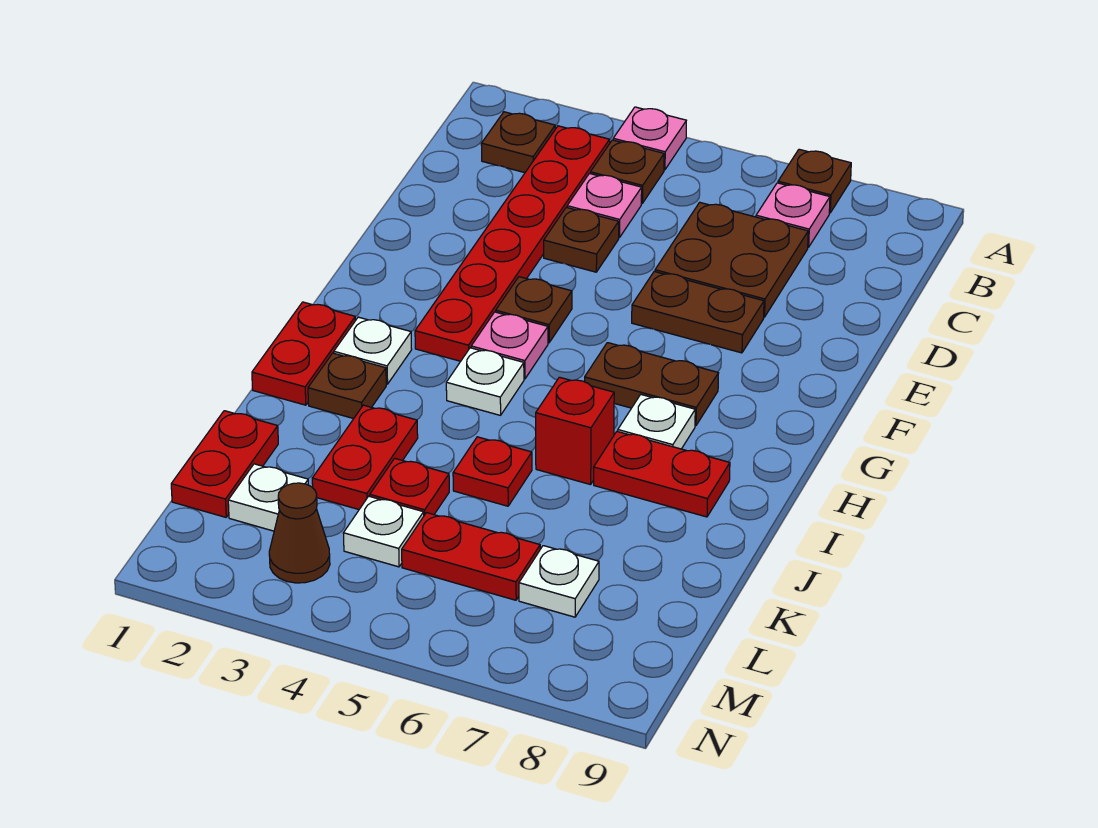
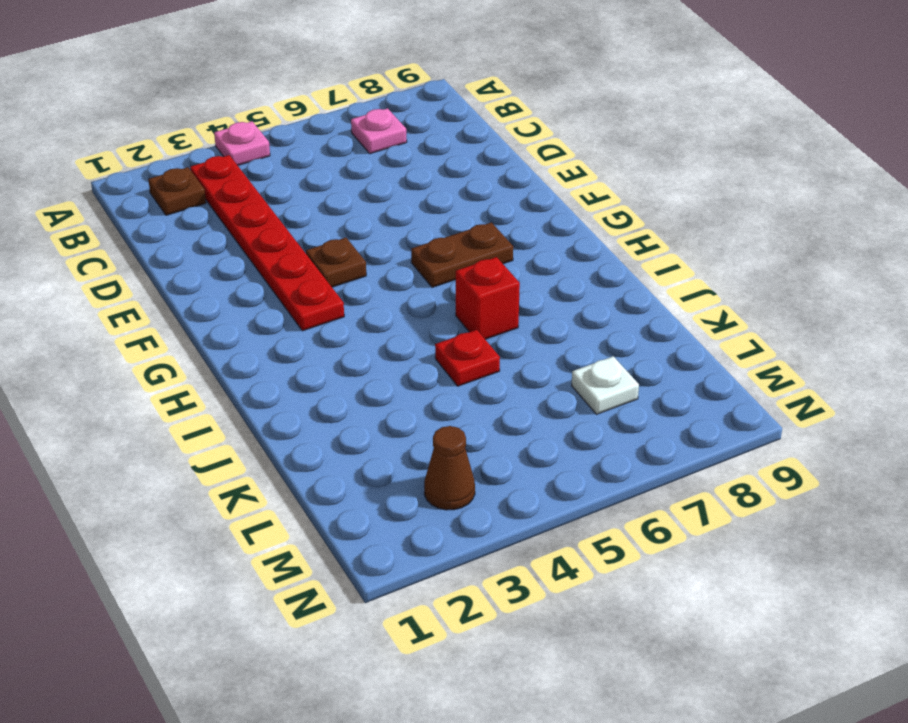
none -> brown plate A7 level 1
none -> brown plate B4 level 1
none -> pink plate C4 level 1

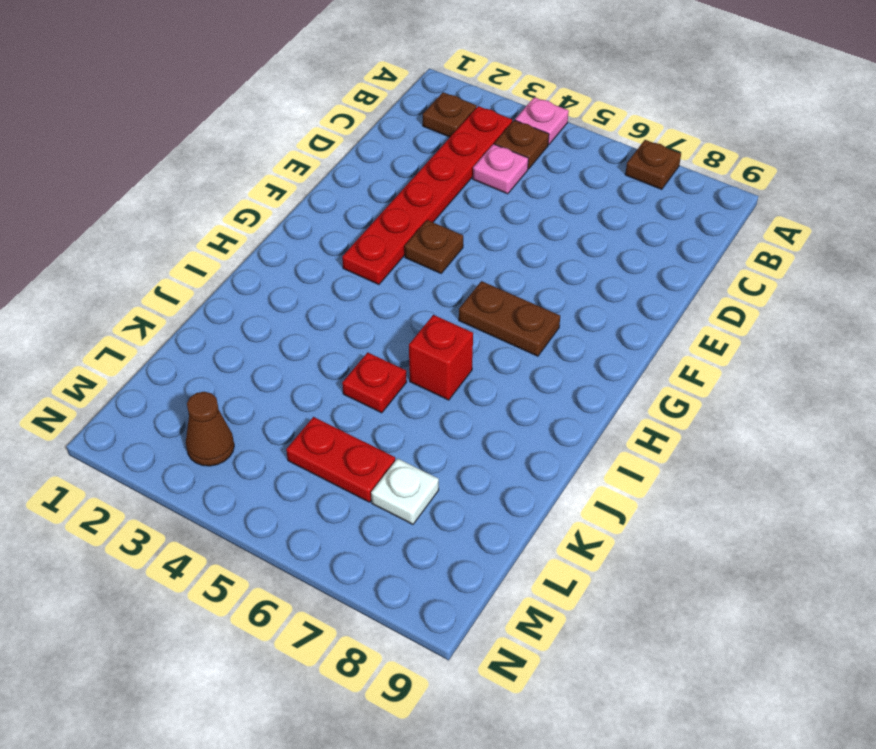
none -> pink plate B7 level 1
none -> brown plate C6:D7 level 1
none -> brown plate D4 level 1

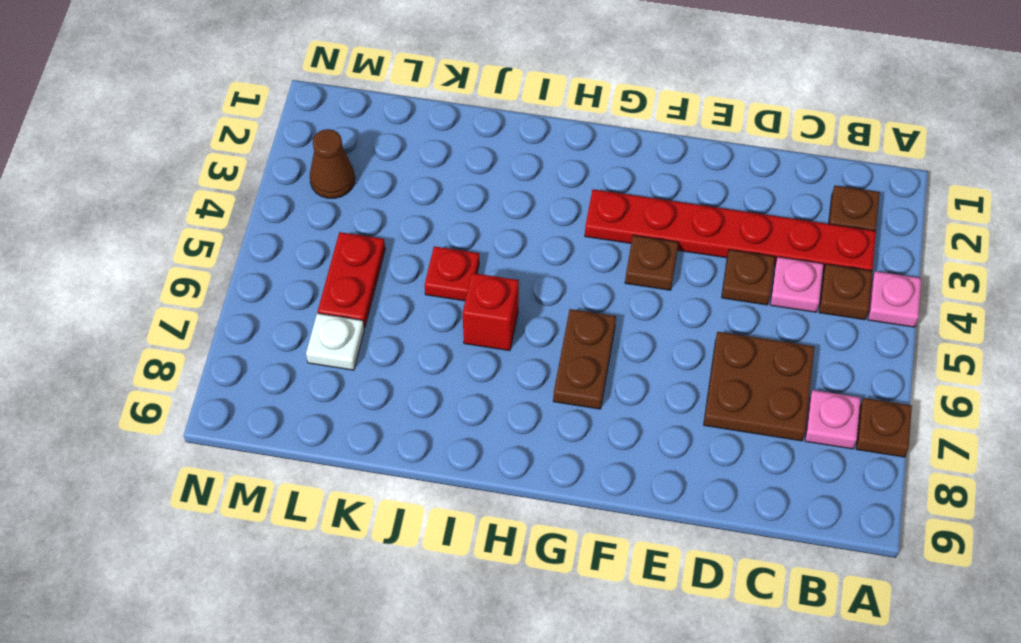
none -> brown plate E6:E7 level 1
none -> pink plate G4 level 1
none -> red plate H1:I1 level 1

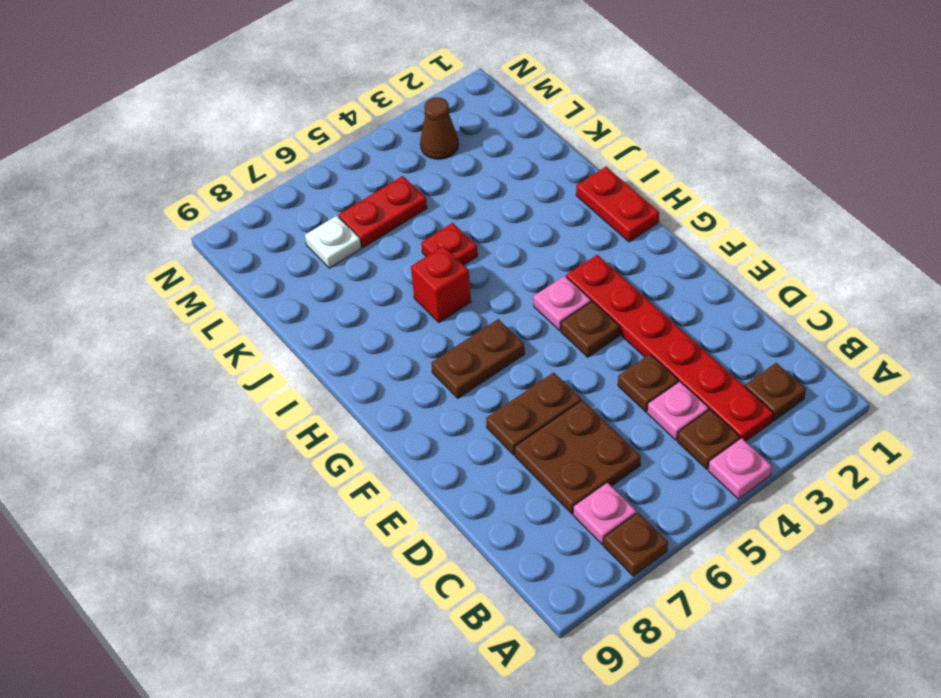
none -> white plate H2 level 1
none -> white plate H4 level 1
none -> white plate H7 level 1

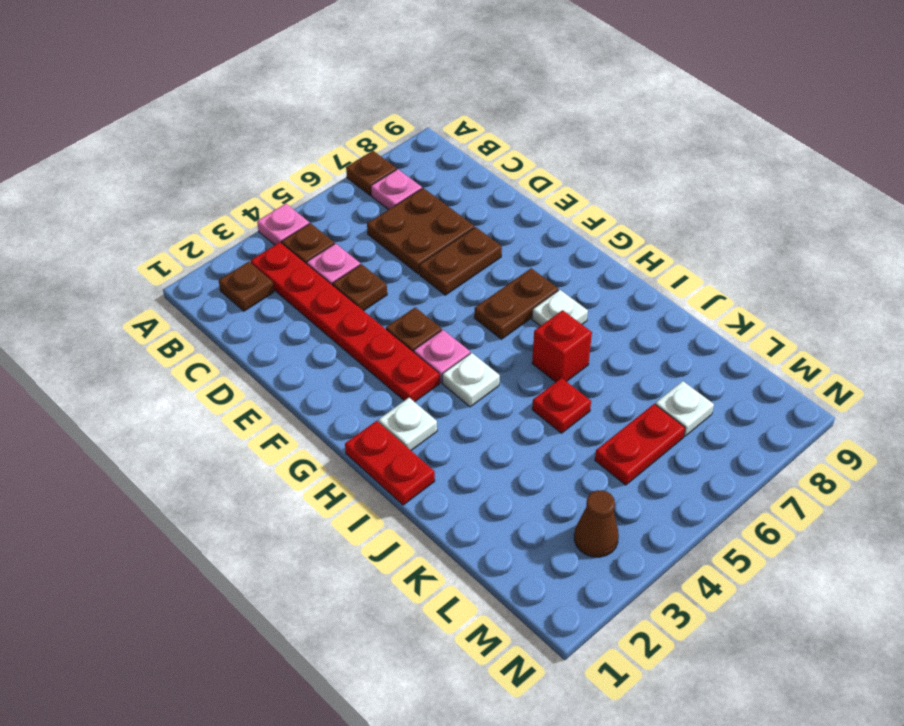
none -> brown plate I2 level 1
none -> red plate I7:I8 level 1
none -> red plate J3:K3 level 1

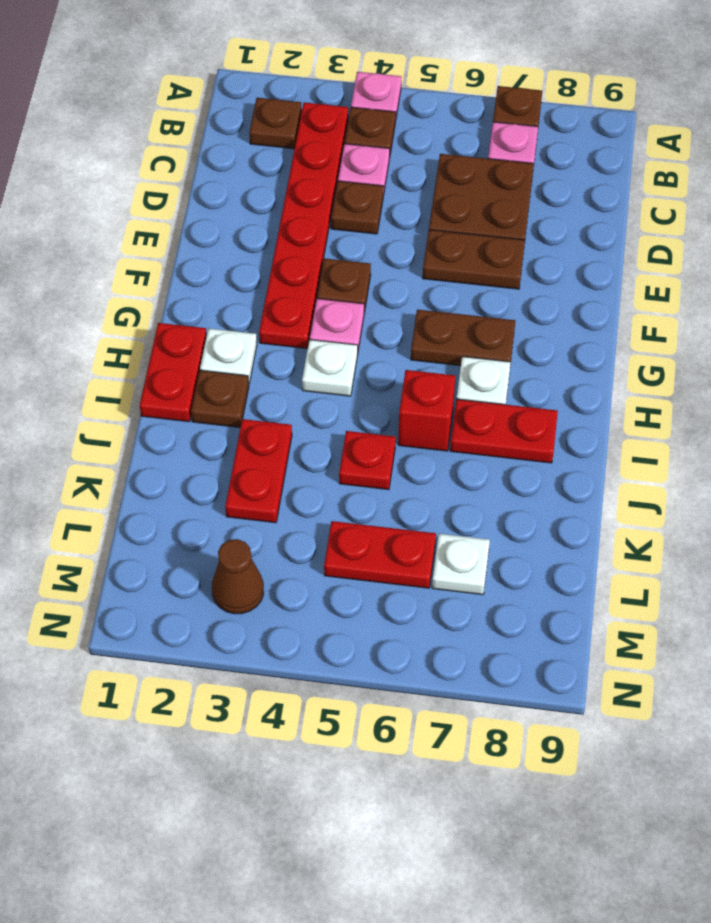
none -> red plate K1:L1 level 1
none -> red plate K4 level 1
none -> white plate L2 level 1

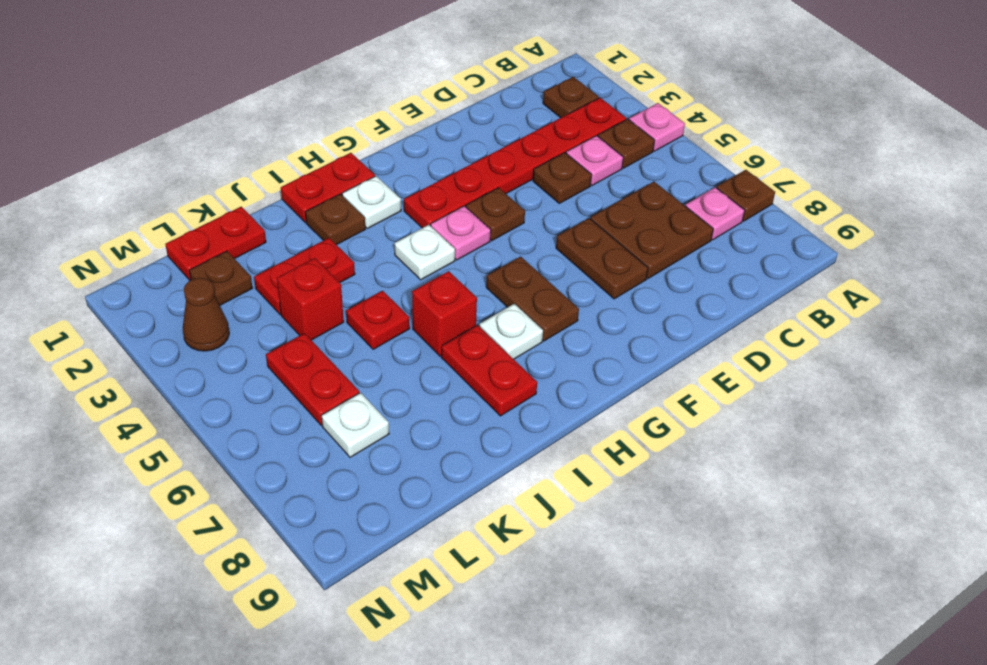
red brick K4 level 1 -> red plate K4 level 1
brown plate L2 level 1 -> white plate L2 level 1
none -> white plate L4 level 1

